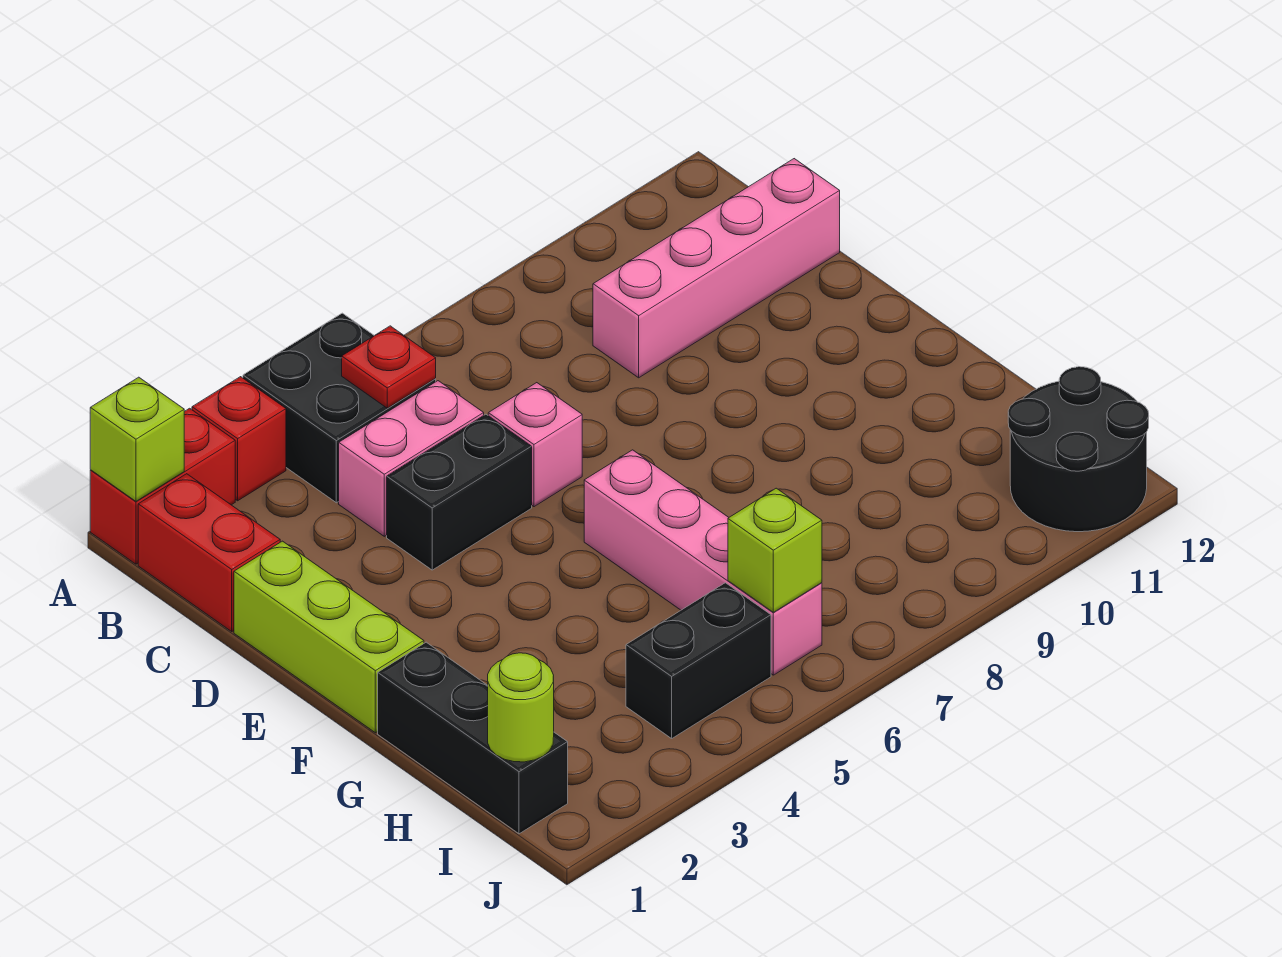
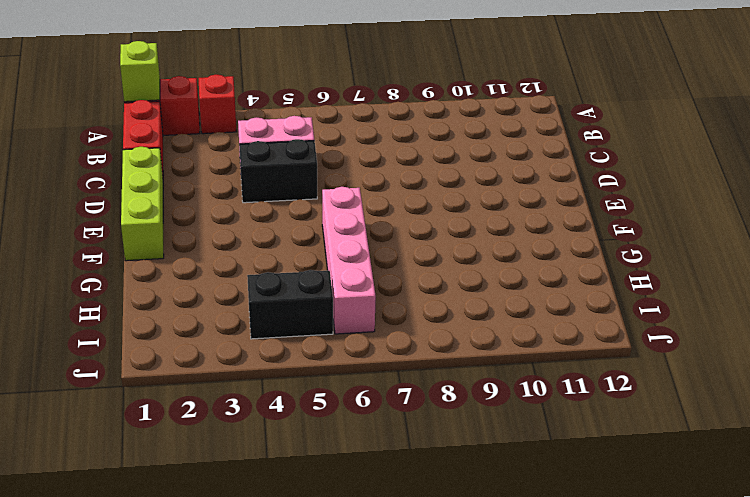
none -> black brick A4:B5 level 1
none -> pink brick C9:C12 level 1
none -> pink brick D6 level 1

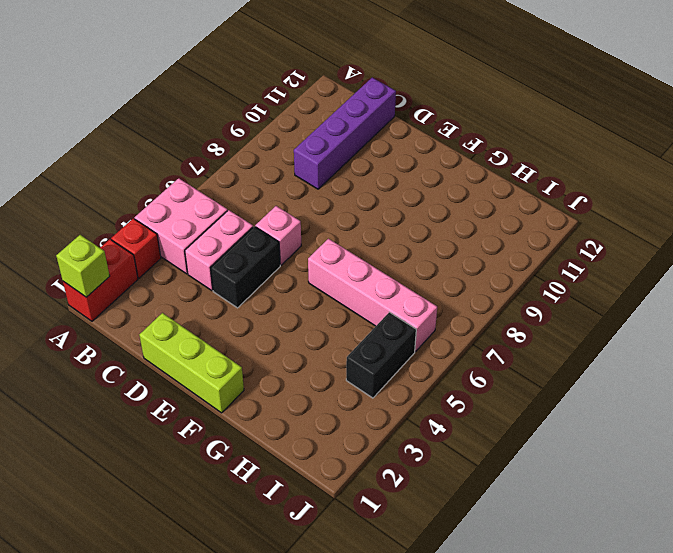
pink brick A4:B5 level 1 -> black brick A4:B5 level 1
purple brick C9:C12 level 1 -> pink brick C9:C12 level 1
none -> red brick B1:C1 level 1
none -> black brick G1:I1 level 1
none -> black round brick I11:J12 level 1

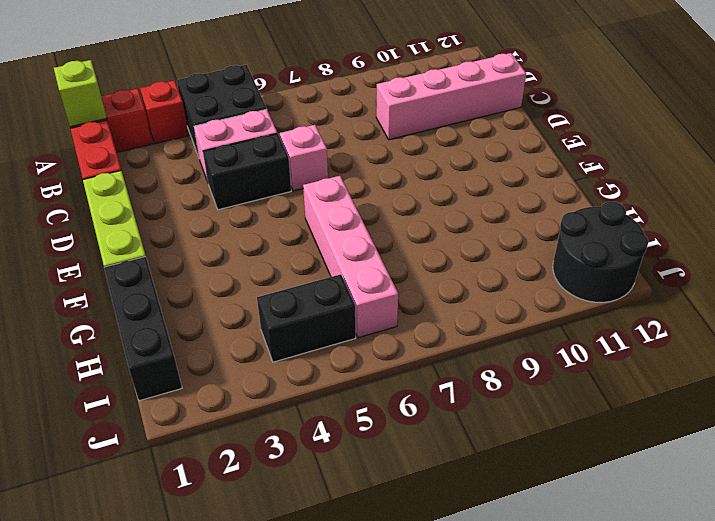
none -> red plate B5 level 2
none -> lime round brick I1 level 2
none -> lime brick I6 level 2

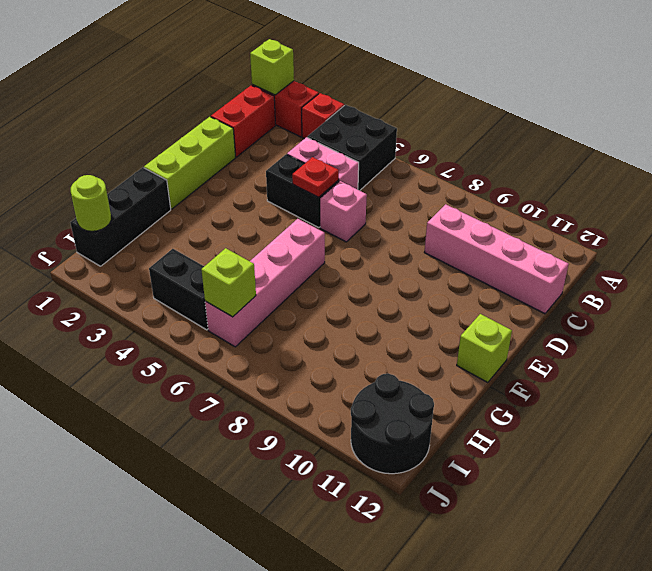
red plate D5 level 2 -> red plate B5 level 2
lime brick F12 level 1 -> none

